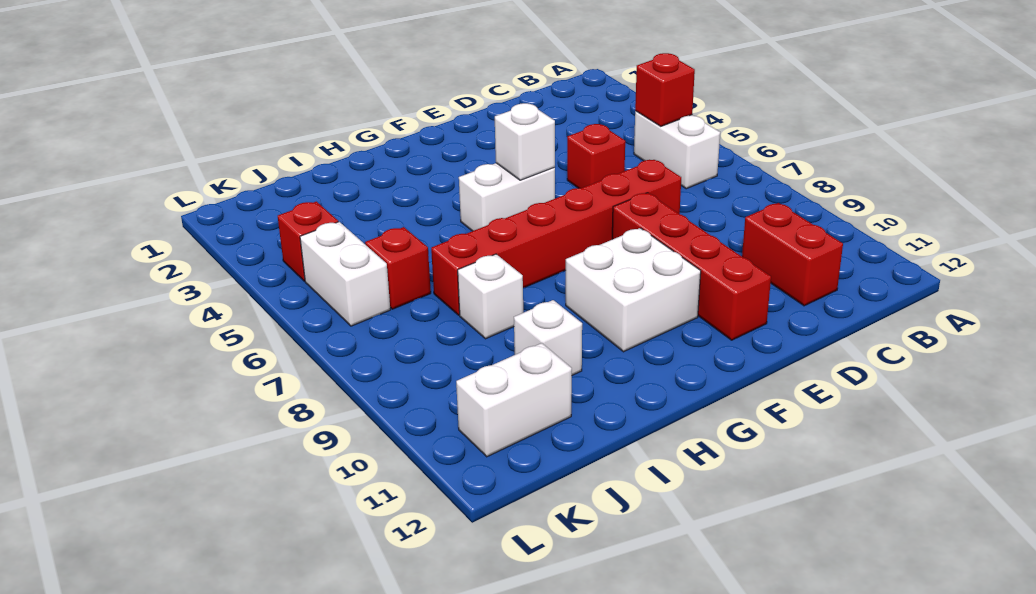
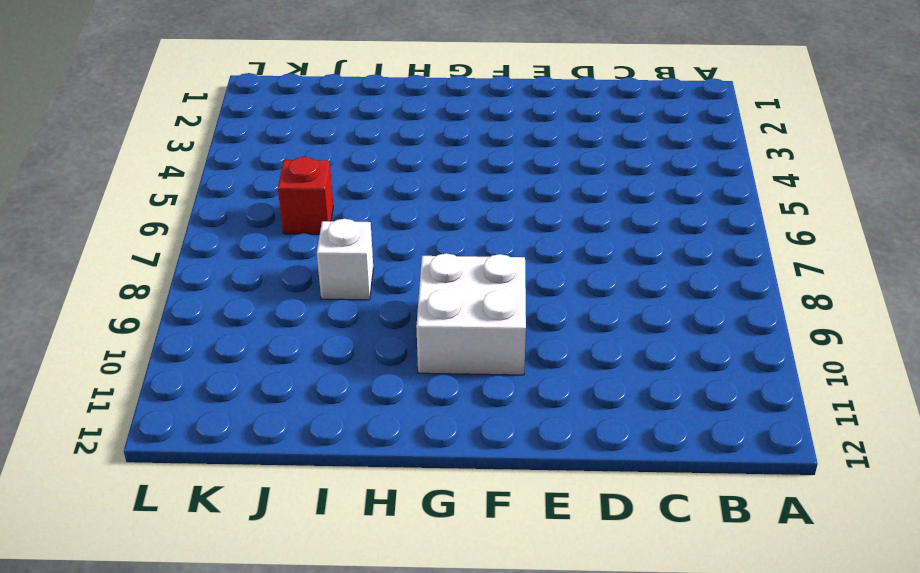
none -> white brick B5:B6 level 1
none -> red brick C10:C11 level 1
none -> red brick D5 level 1

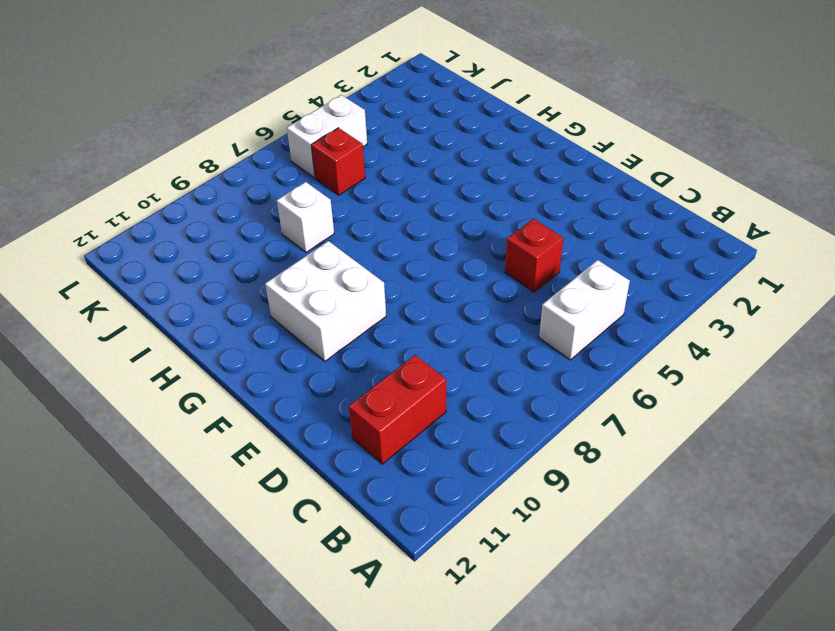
none -> red brick D7:I7 level 1
none -> red brick E8:E11 level 1
none -> white brick F5:G5 level 1

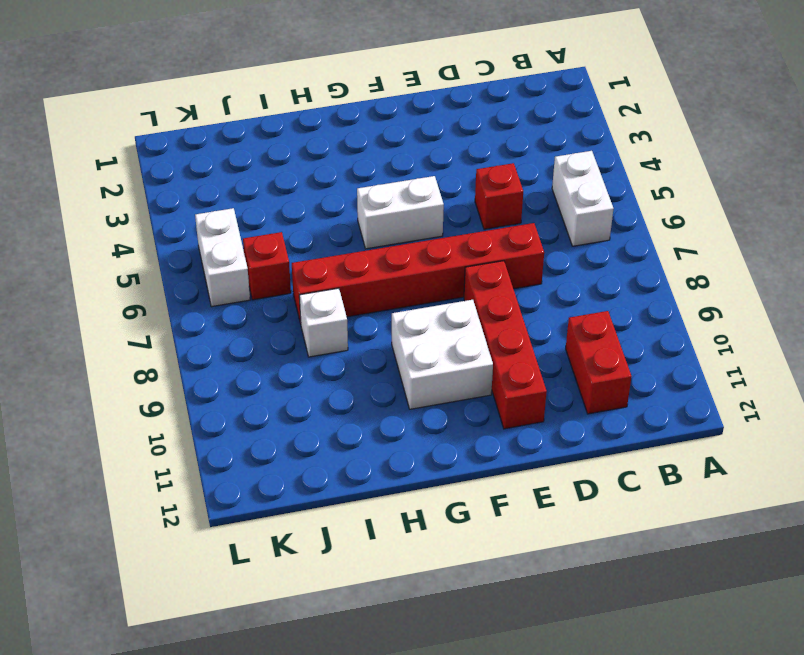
none -> white brick I10 level 1
none -> white brick J11:K11 level 1
none -> red brick K4 level 1

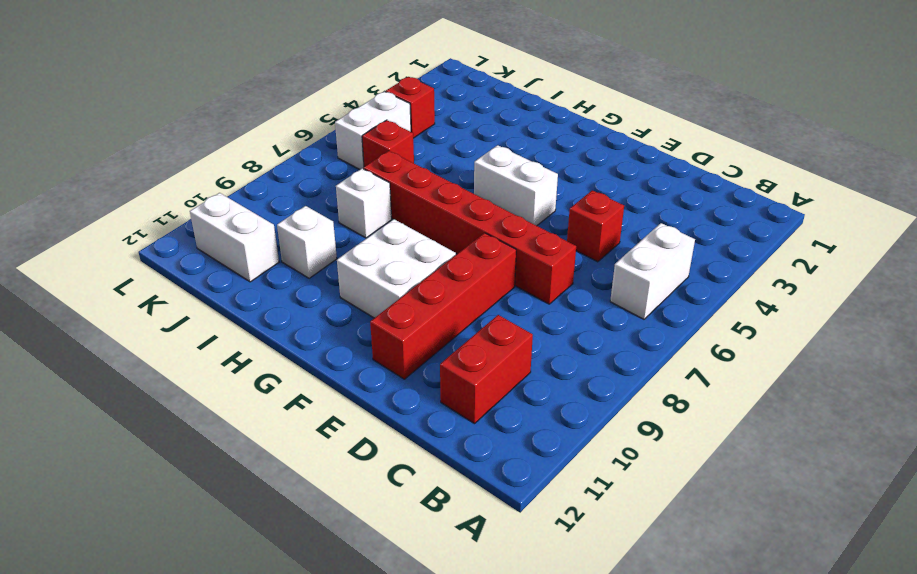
none -> red brick B5 level 2
none -> white brick F5 level 2

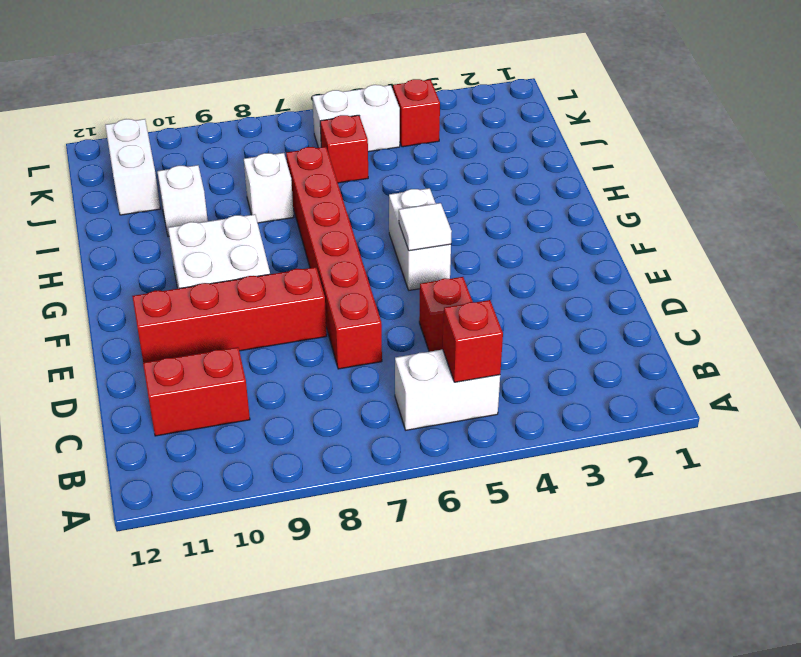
white tile F5 level 2 -> white brick F5 level 2

